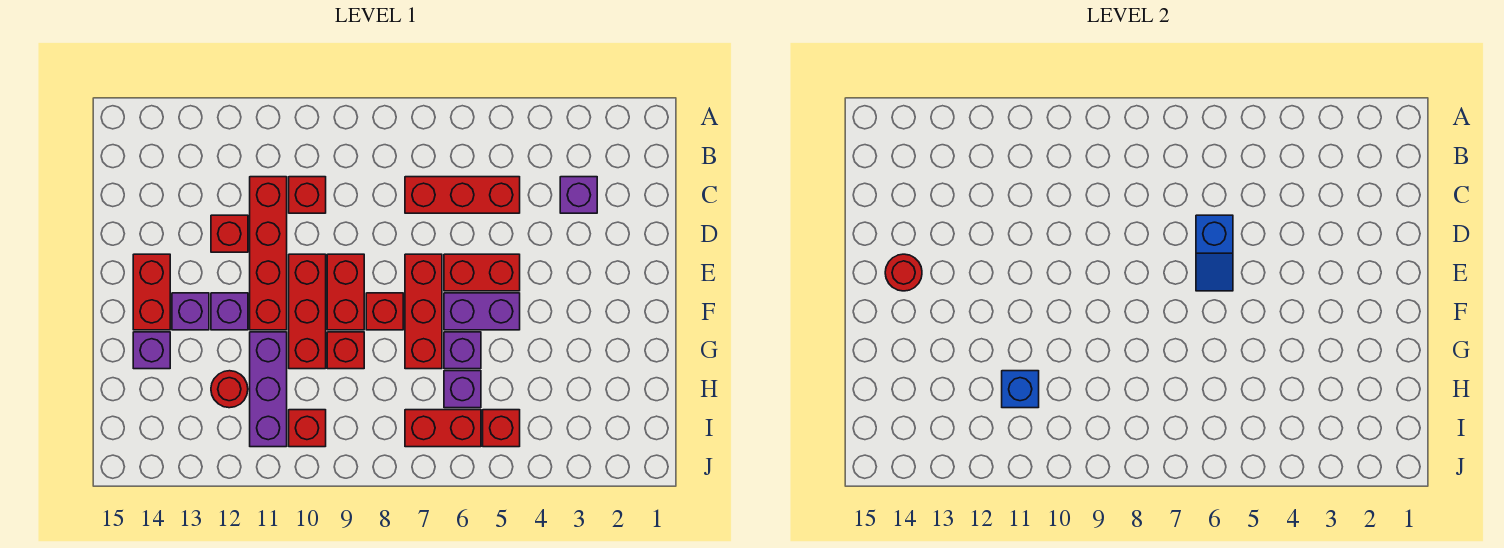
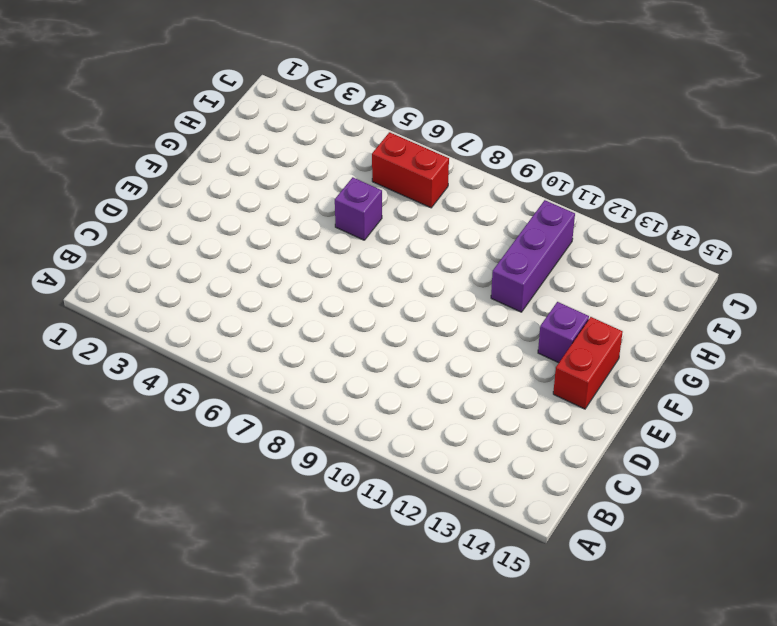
none -> purple brick C3 level 1
none -> red brick C5:C7 level 1
none -> red brick C10 level 1

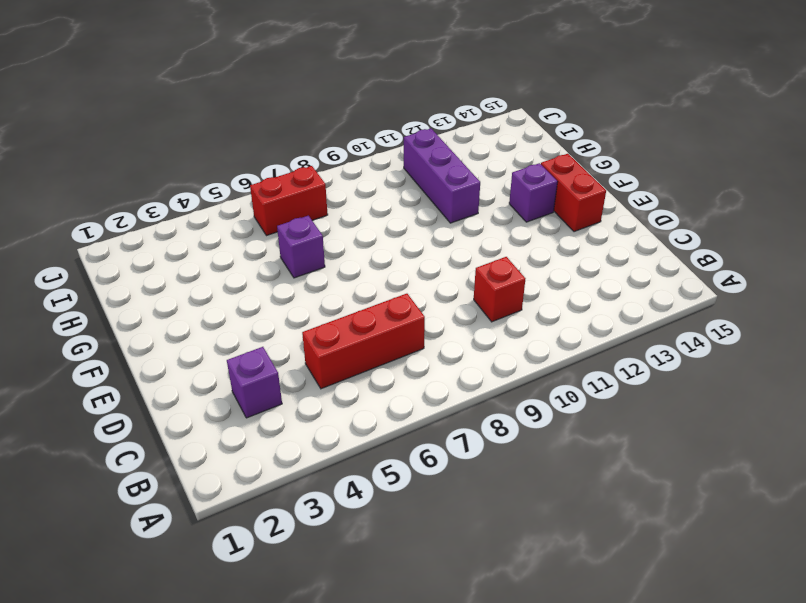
none -> red brick C11:F11 level 1
none -> red brick D12 level 1
none -> red brick E5:E6 level 1

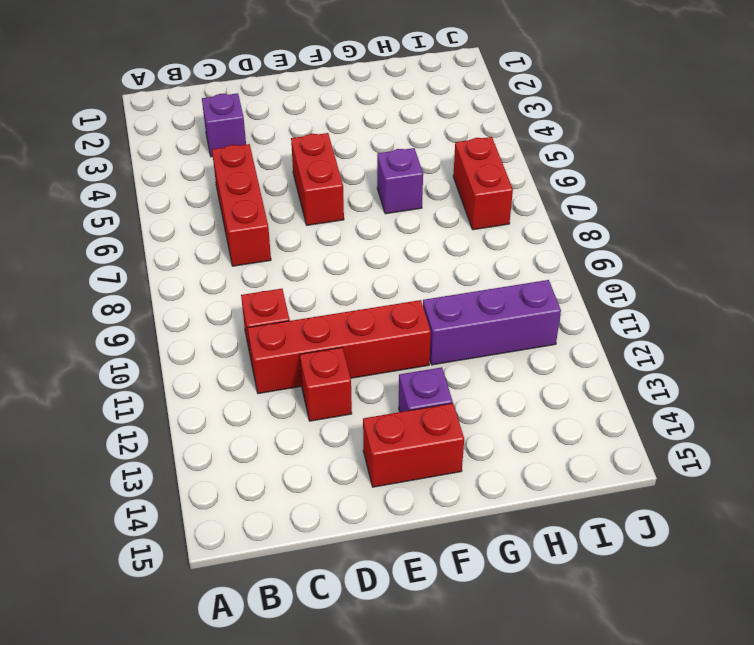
none -> red brick E7:G7 level 1
none -> red brick E9:F9 level 1
none -> red brick E10:G10 level 1

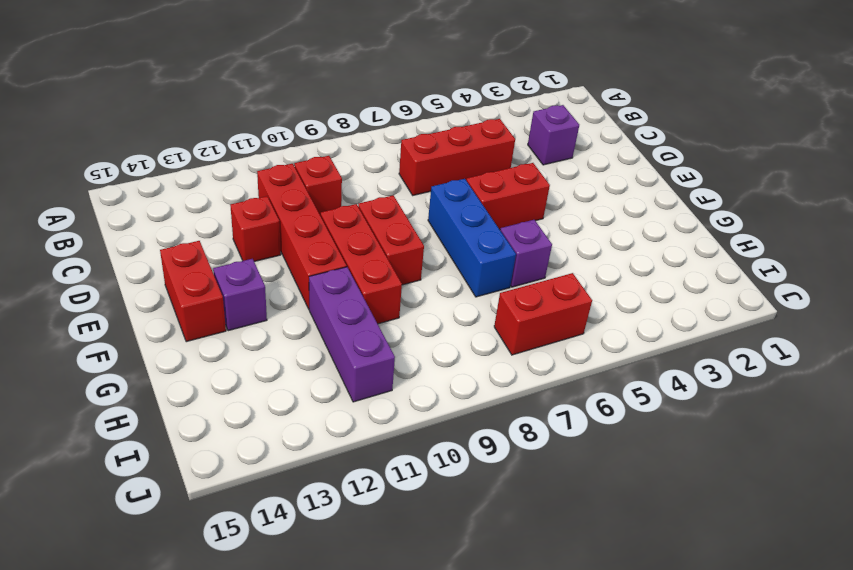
blue brick E7:G7 level 1 -> red brick E7:G7 level 1
none -> purple brick F5:F6 level 1
none -> red brick F8 level 1
none -> purple brick F12 level 1

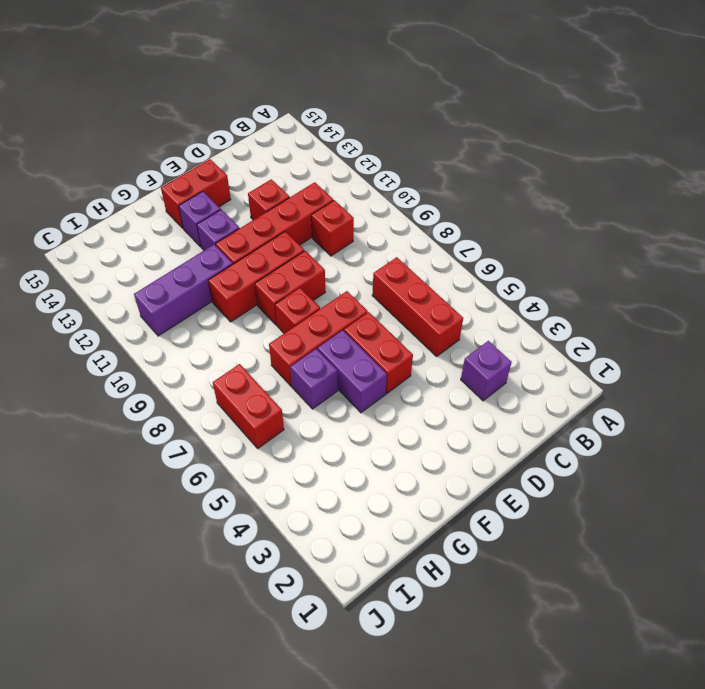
none -> red brick G9 level 1
none -> purple brick G14 level 1
none -> purple brick H6 level 1

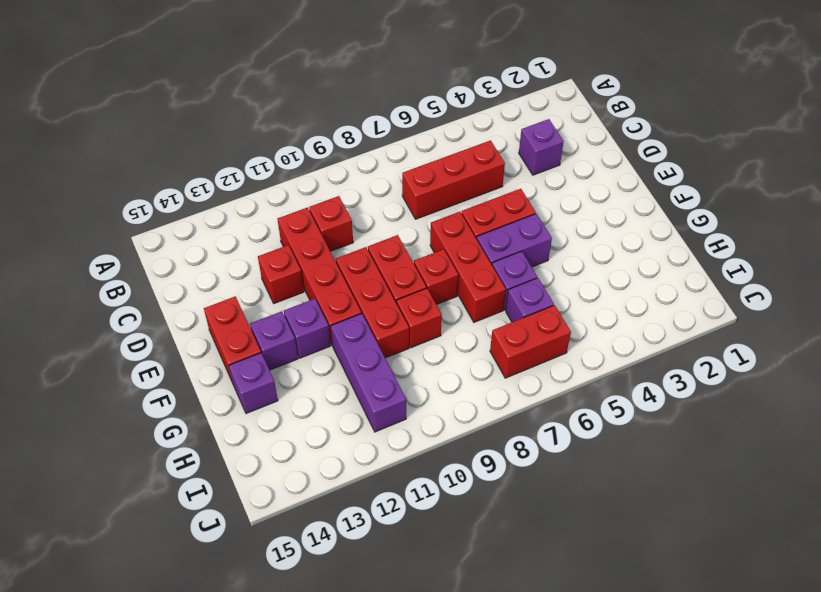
none -> red round brick H12 level 1
none -> red brick I5 level 1
none -> red brick I10 level 1

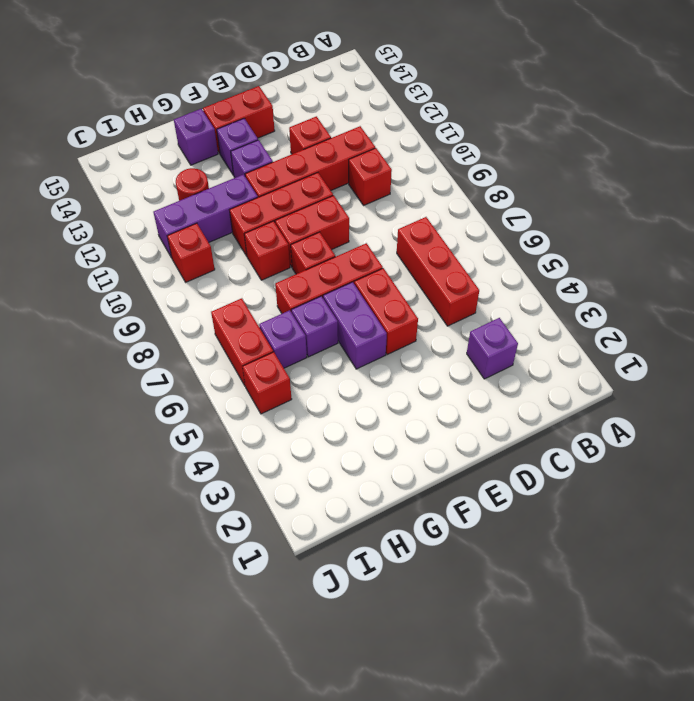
none -> blue slope D6:E6 level 2 top D
none -> red round brick E14 level 2
none -> blue brick H11 level 2

